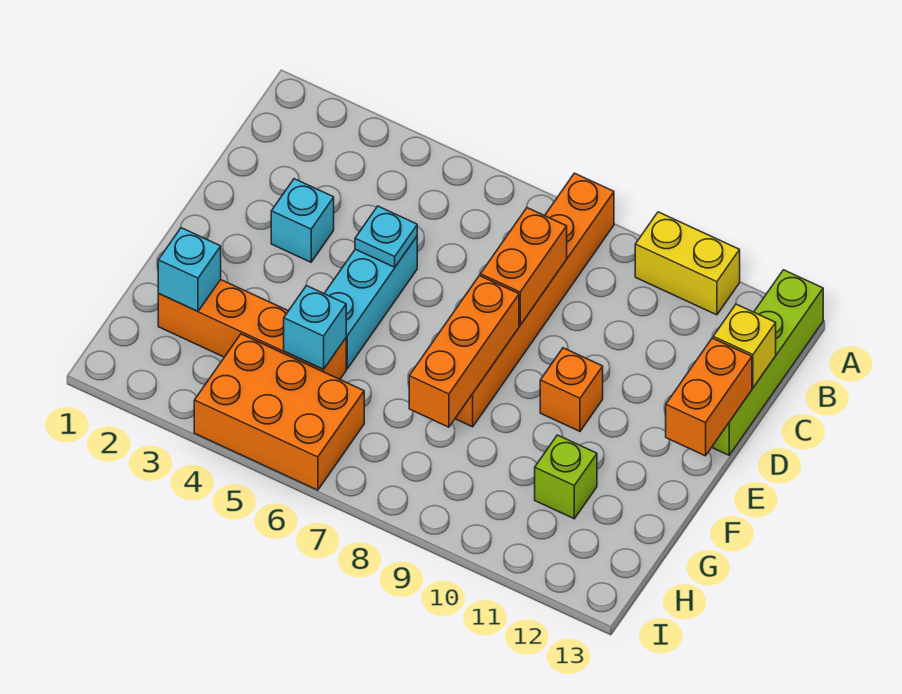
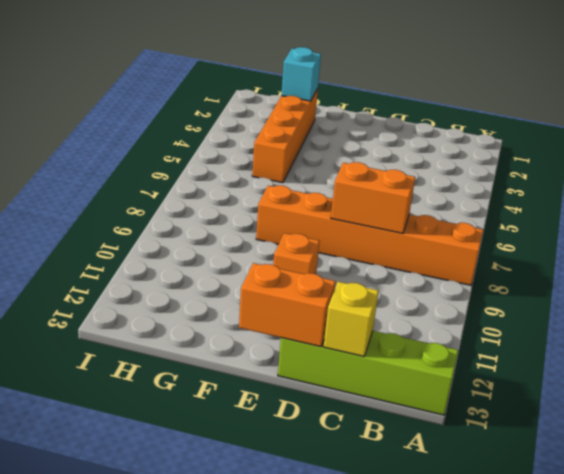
none -> yellow brick A10:A11 level 1
none -> cyan brick D3 level 1
none -> cyan brick D5:F5 level 1

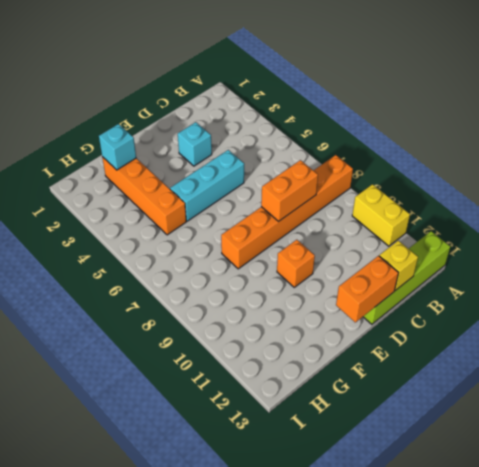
none -> lime brick G11 level 1
none -> orange brick H4:I6 level 1
none -> cyan plate D5 level 2

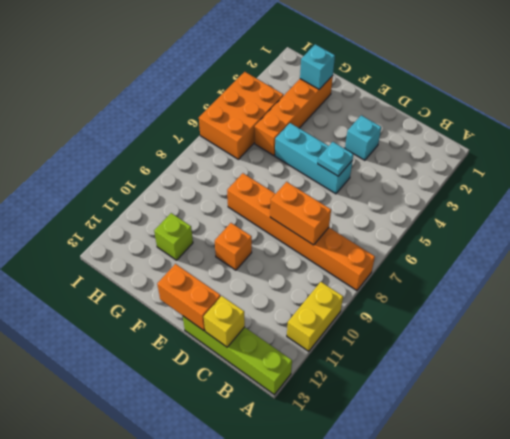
none -> orange brick E8:G8 level 2
none -> cyan brick G5 level 2

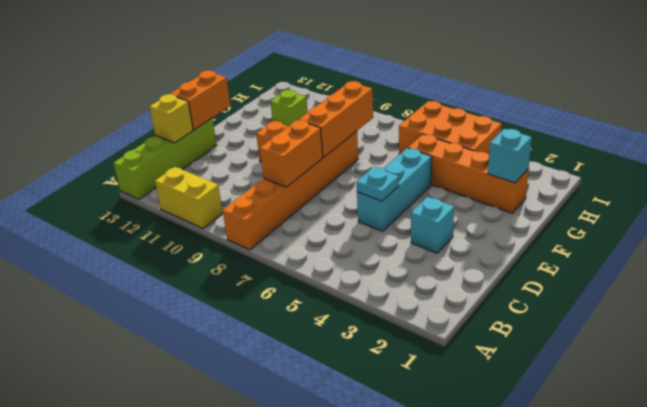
none -> cyan brick G5 level 2

